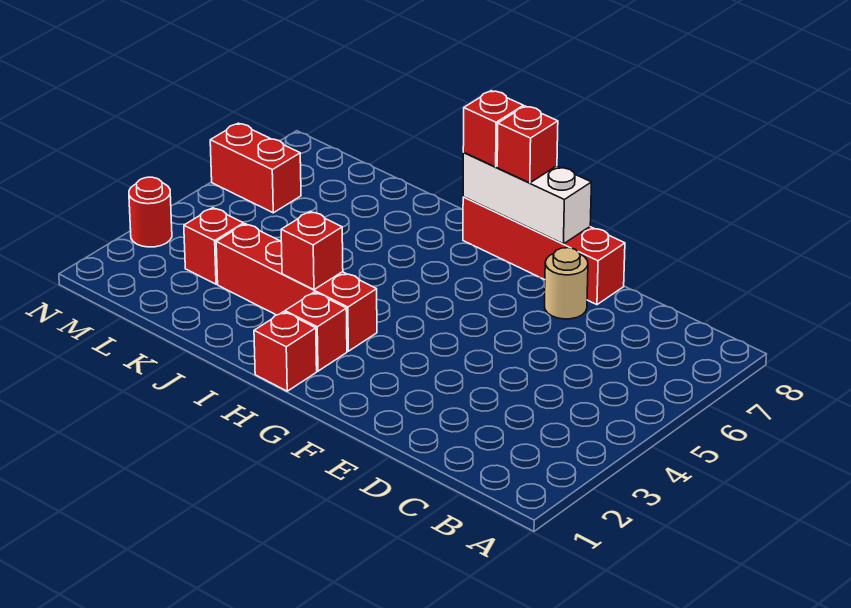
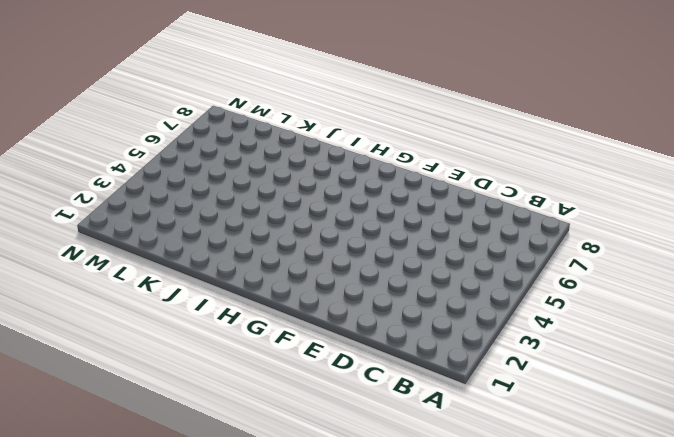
none -> tan round brick E7 level 1
none -> red brick E8:H8 level 1
none -> red brick H1 level 1

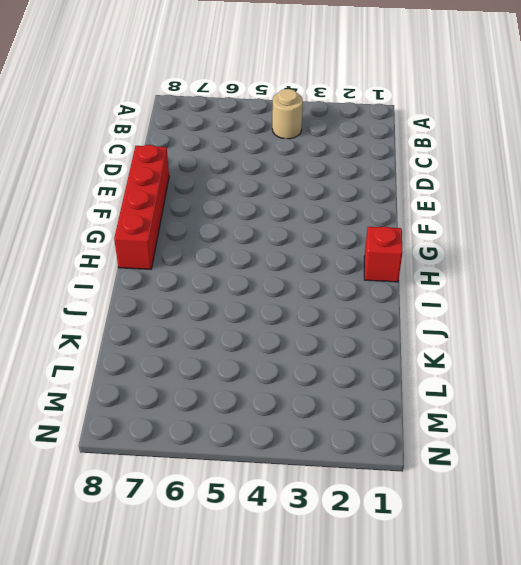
tan round brick B4 level 1 -> tan round brick E7 level 1
none -> red brick H2 level 1
none -> red brick H3:K3 level 1
none -> red brick L3 level 1

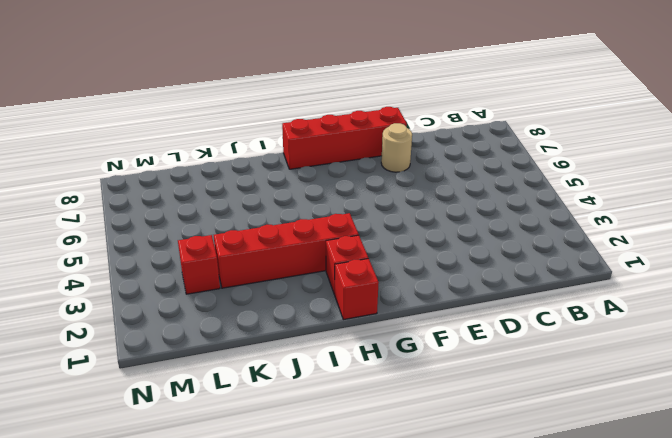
none -> red brick M6:N6 level 1
none -> red round brick N3 level 1
none -> white brick F8:H8 level 2

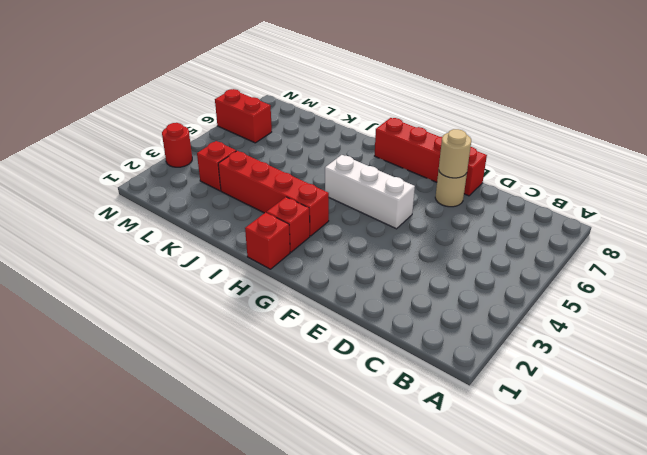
tan round brick E7 level 2 -> none
white brick F5:H5 level 1 -> white brick F8:H8 level 2
none -> red brick I3 level 2
none -> red brick G8 level 3
none -> red brick H8 level 3

